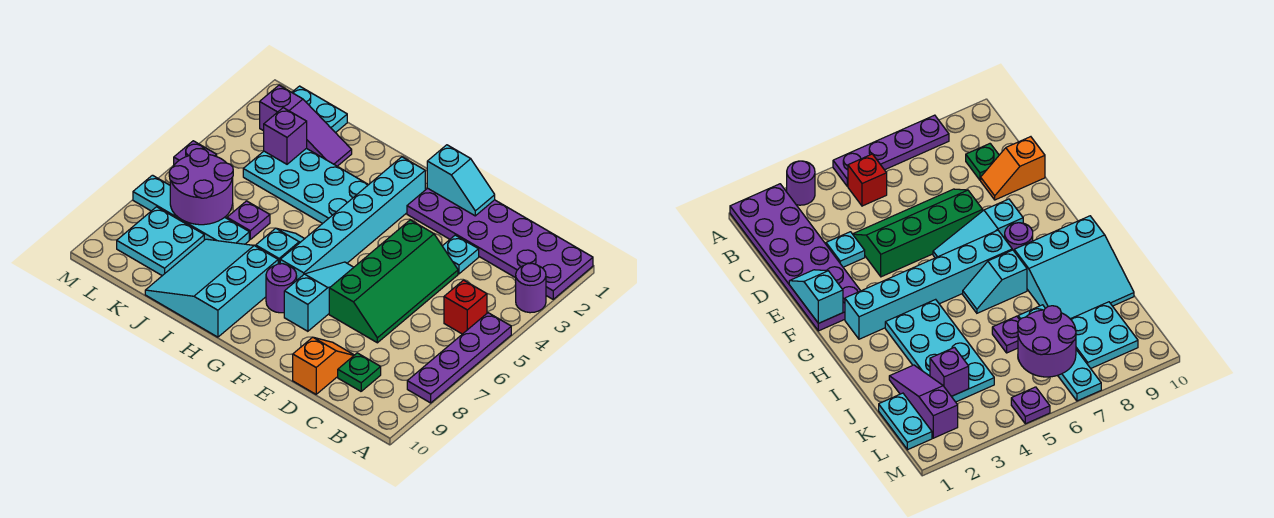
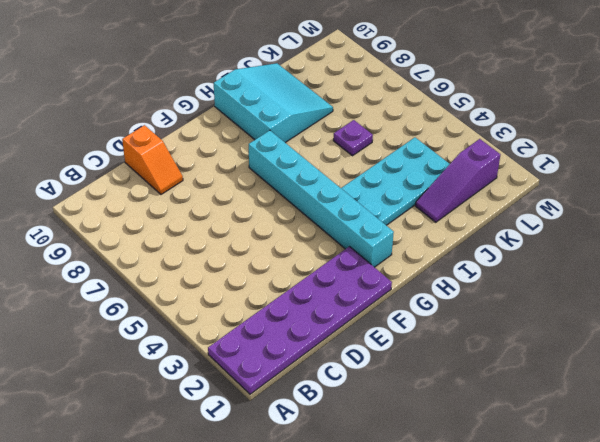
none -> purple round brick A3 level 1
none -> purple plate A5:A8 level 1
none -> red brick B5 level 1

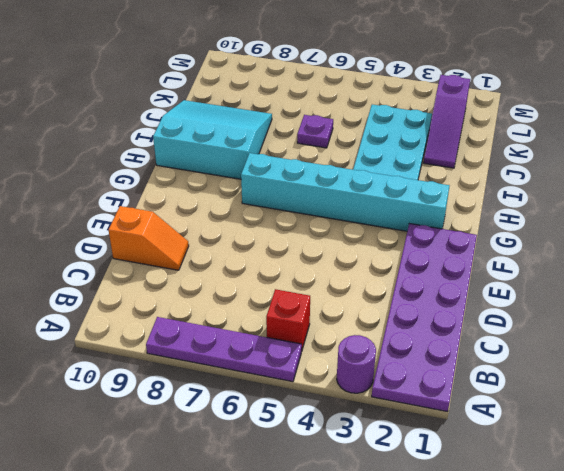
none -> green plate C9 level 1
none -> cyan plate D3 level 1
none -> green slope D4:E7 level 1 top E

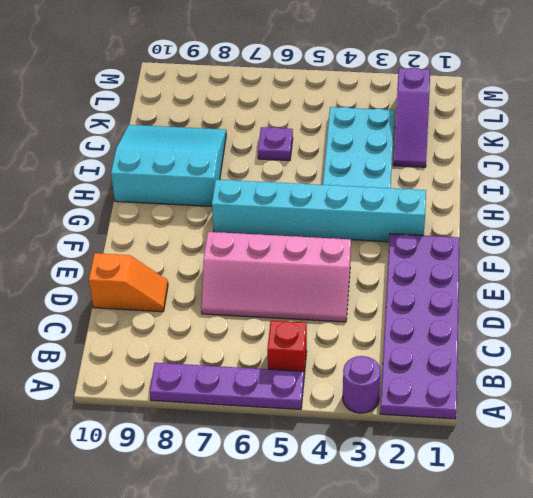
pink slope D4:E7 level 1 top E -> green slope D4:E7 level 1 top E
none -> green plate C9 level 1
none -> cyan plate D3 level 1
none -> cyan slope F6:F8 level 1 top 8

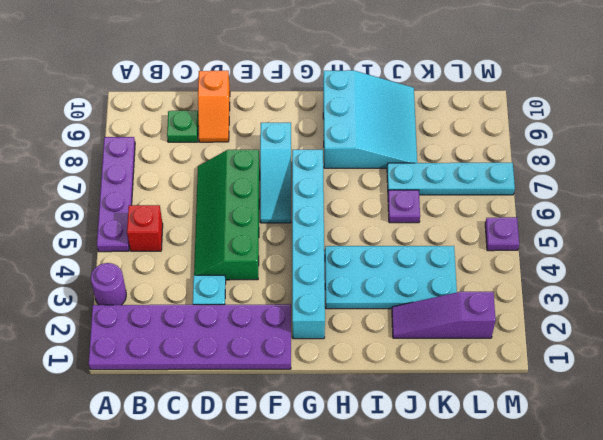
none -> purple round brick G8 level 1
none -> cyan slope H6:H7 level 1 top 7
none -> cyan plate K1:L1 level 1

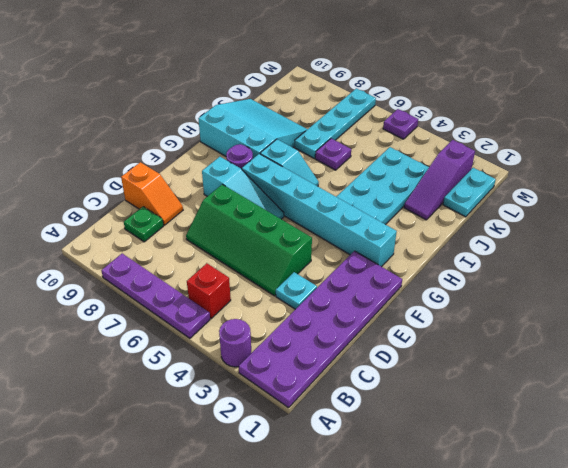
none -> cyan plate K8:L9 level 1
none -> cyan slope E1:F1 level 2 top F
none -> purple brick K3 level 2

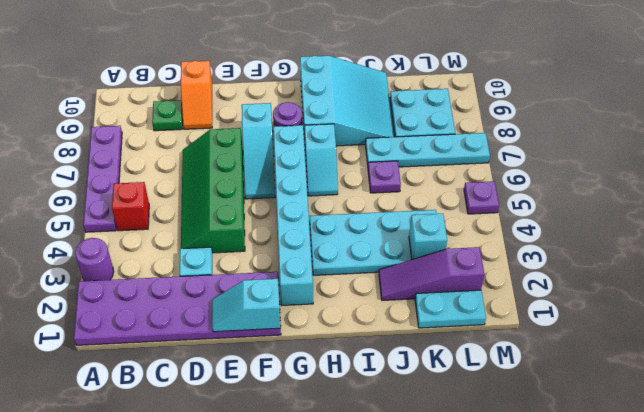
cyan brick K3 level 2 -> purple brick K3 level 2
none -> purple round brick K6:L7 level 2

